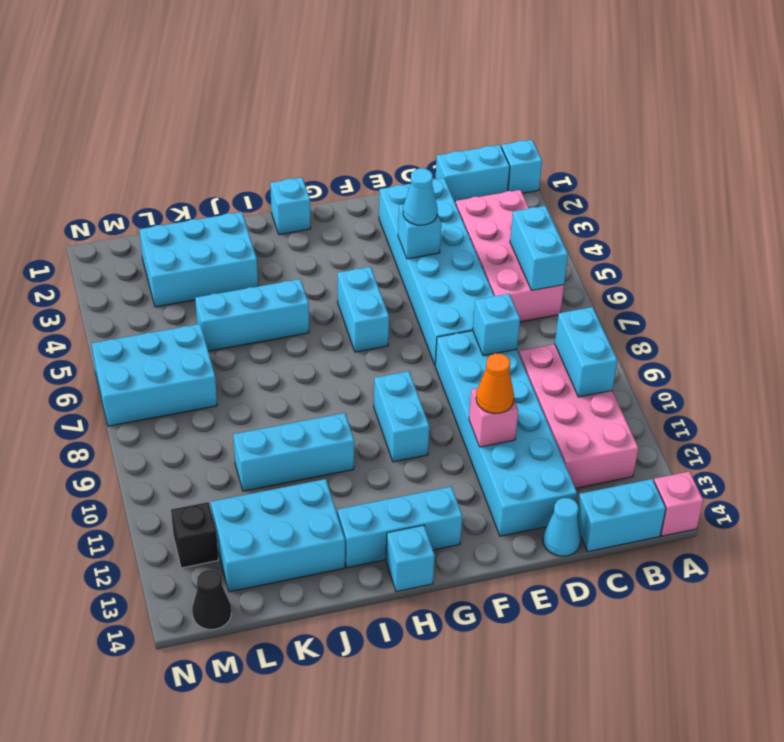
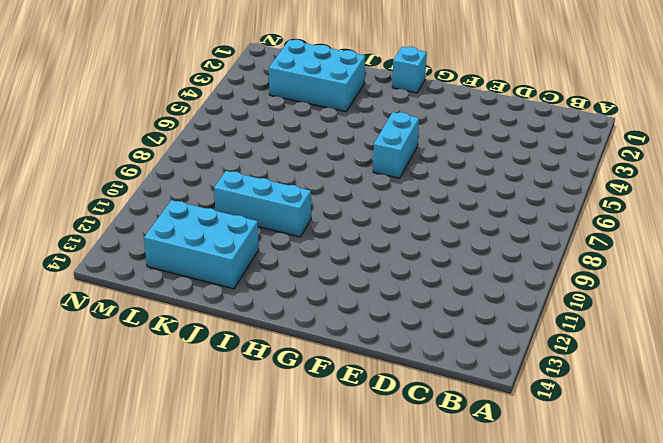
none -> cyan brick A1 level 1
none -> pink brick A14 level 1
none -> cyan brick B1:C1 level 1

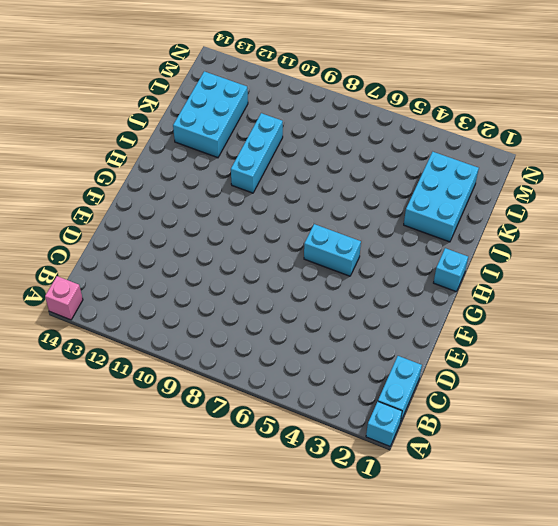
none -> pink brick B3:C6 level 1
none -> pink brick B9:C12 level 1
none -> cyan brick B14:C14 level 1

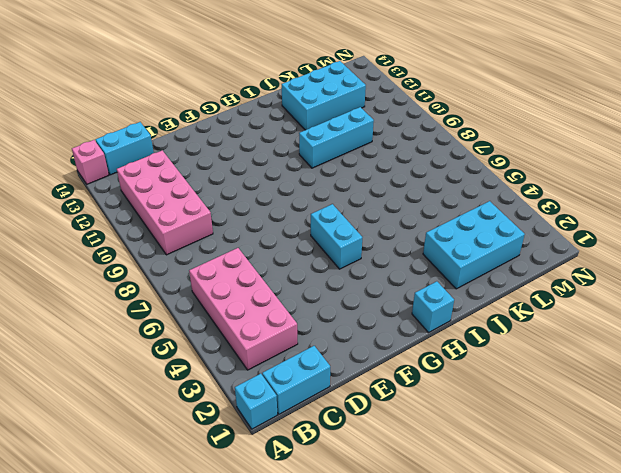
none -> cyan brick D2:E7 level 1
none -> cyan brick D8:E13 level 1
none -> cyan cone D14 level 1

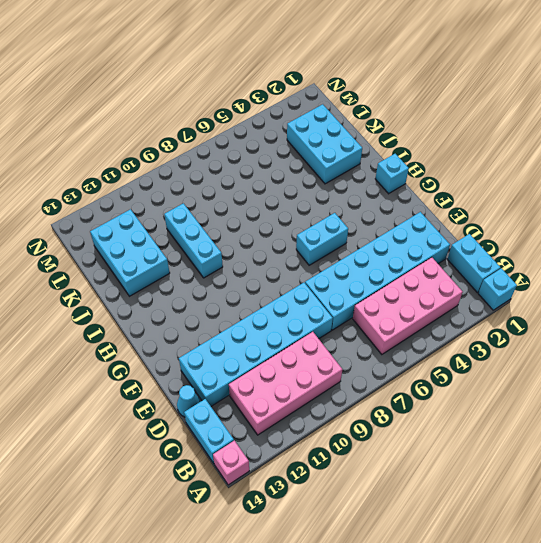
none -> cyan brick G9:G10 level 1
none -> cyan brick G13:I13 level 1
none -> cyan brick H14 level 1

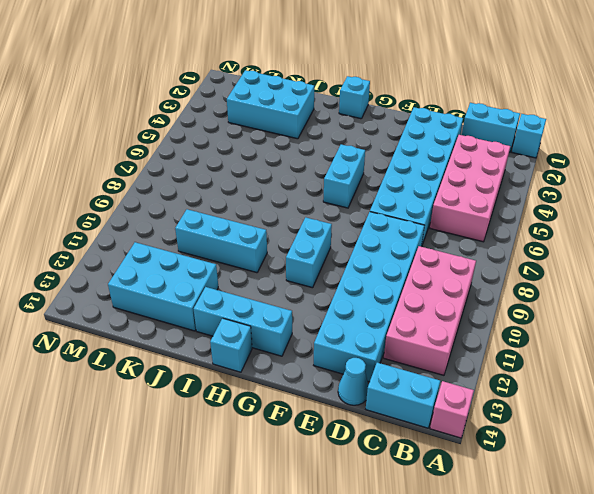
none -> cyan brick I5:K5 level 1
none -> cyan brick L6:N7 level 1
none -> black brick M12 level 1

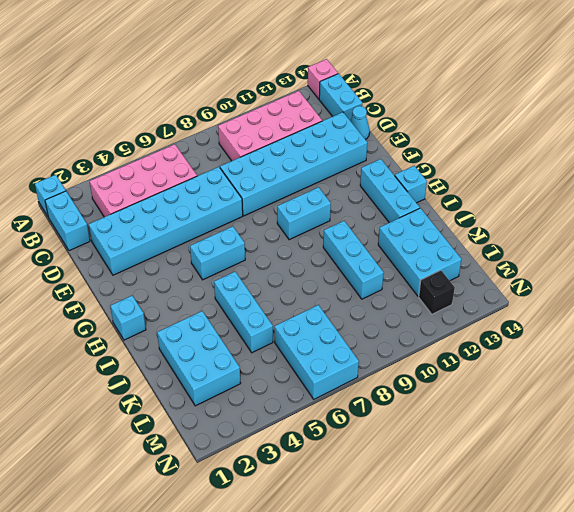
none -> black cone M14 level 1
none -> cyan brick B5:B6 level 2
none -> cyan brick B9:B10 level 2

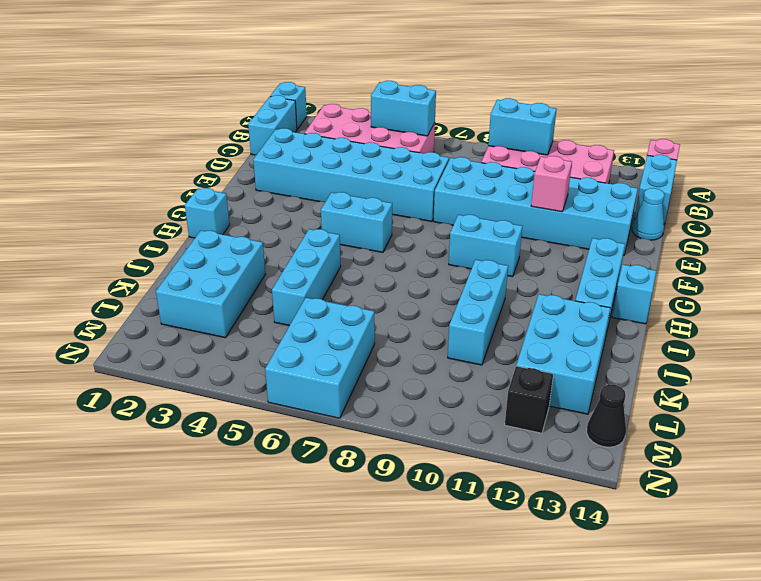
none -> cyan brick D8 level 2
none -> cyan brick E4 level 2
none -> cyan cone E4 level 3

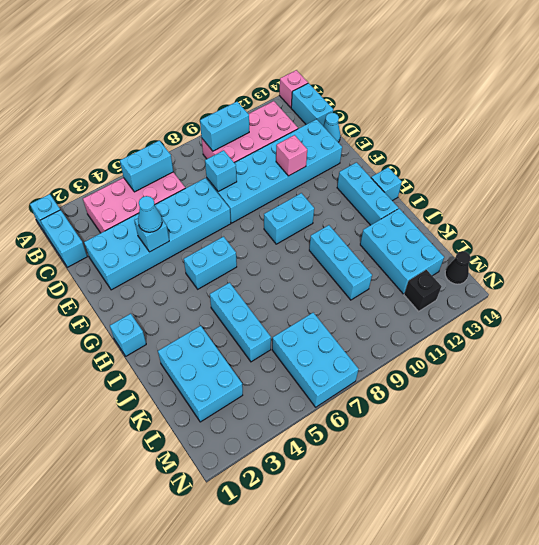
none -> orange cone E11 level 3

